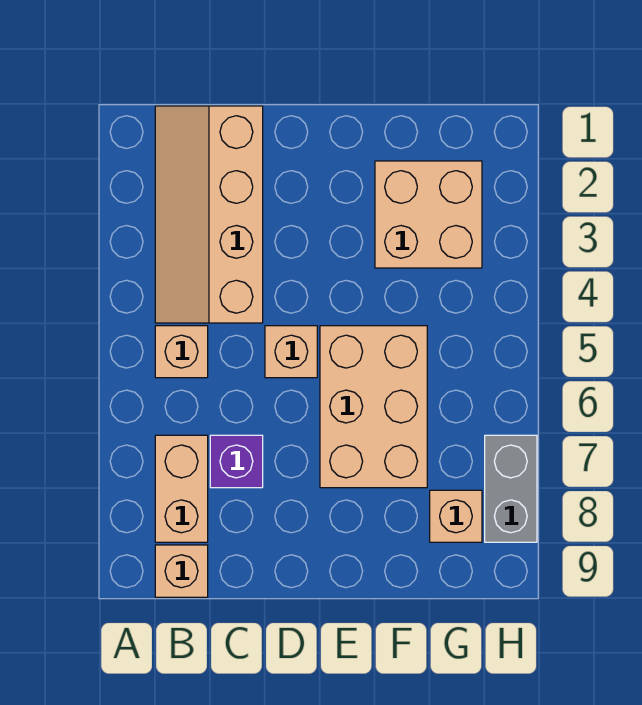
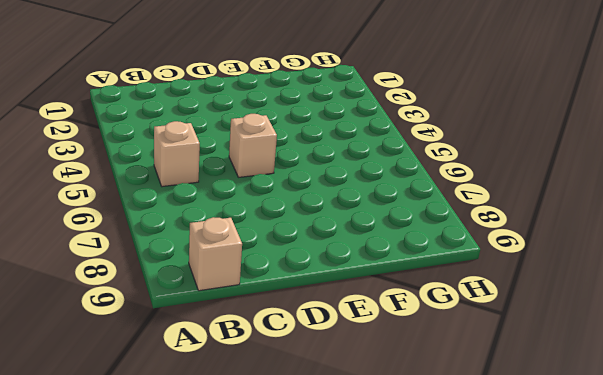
none -> tan slope B1:C4 level 1 top C
none -> tan brick B7:B8 level 1

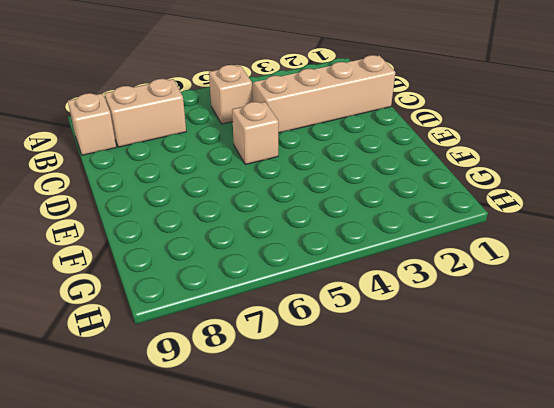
none -> purple brick C7 level 1
none -> tan brick E5:F7 level 1

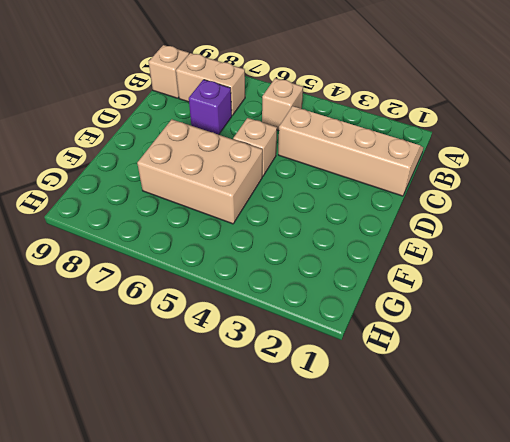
none -> tan brick F2:G3 level 1
none -> tan brick G8 level 1

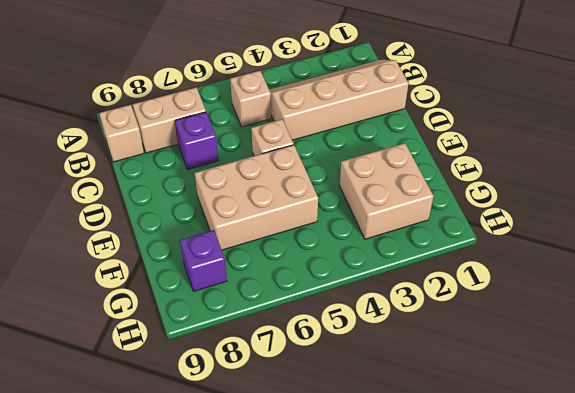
purple brick G8 level 1 -> tan brick G8 level 1
none -> grey brick H7:H8 level 1

